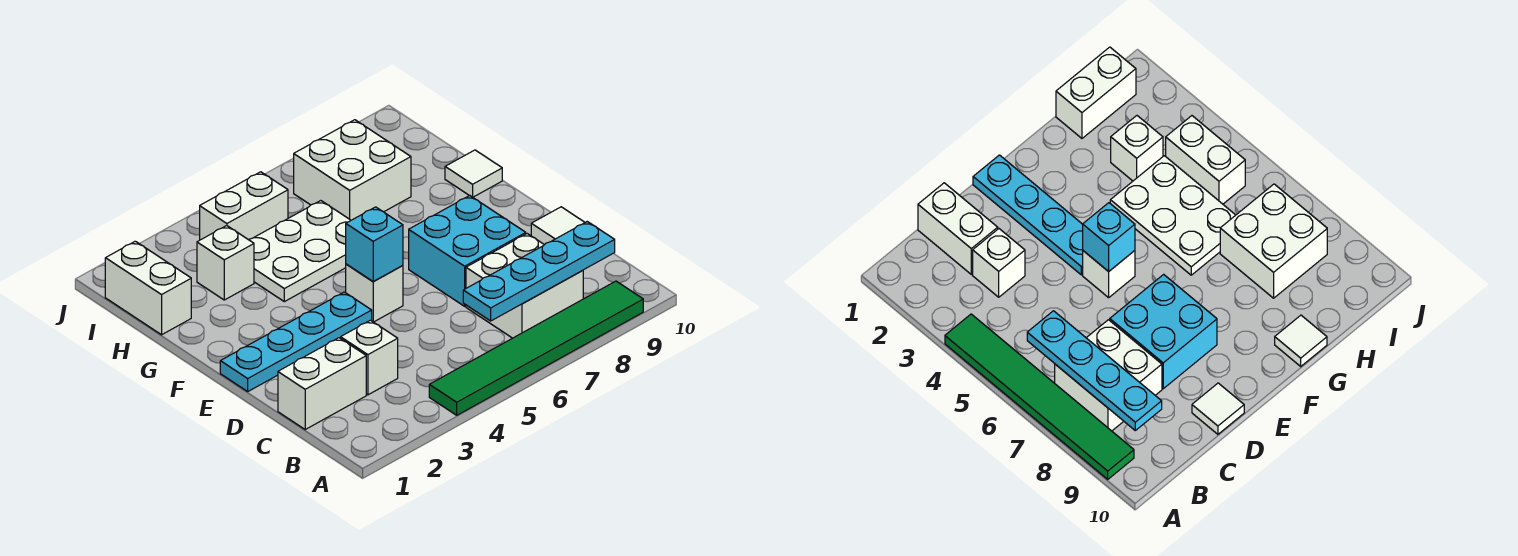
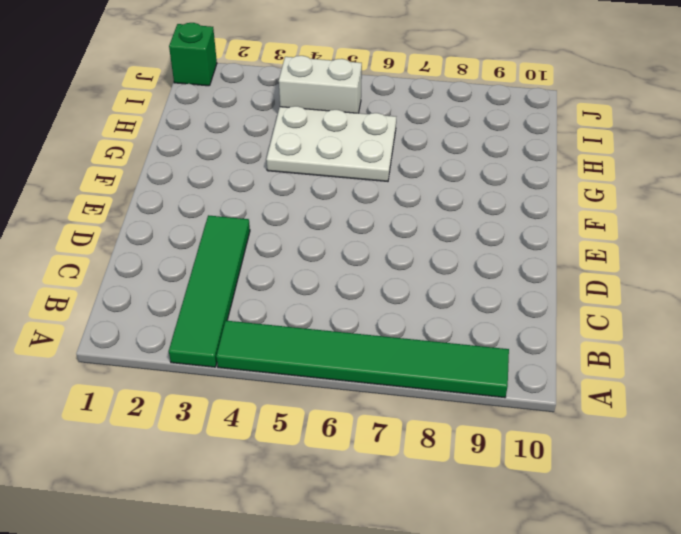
green tile A3:D3 level 1 -> white brick C3 level 1
green brick J1 level 1 -> none
none -> white brick B7:C8 level 1
none -> white brick C1:C2 level 1
none -> cyan brick D7:E8 level 1

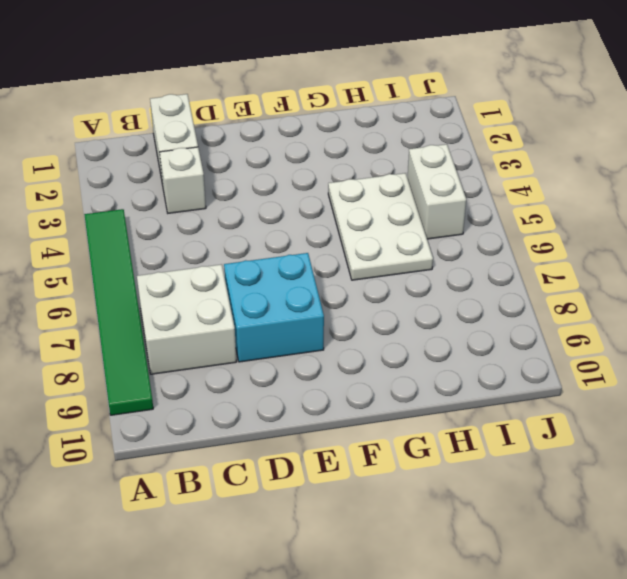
none -> white tile D10 level 1
none -> cyan plate E1:E4 level 1
none -> white brick E5 level 1

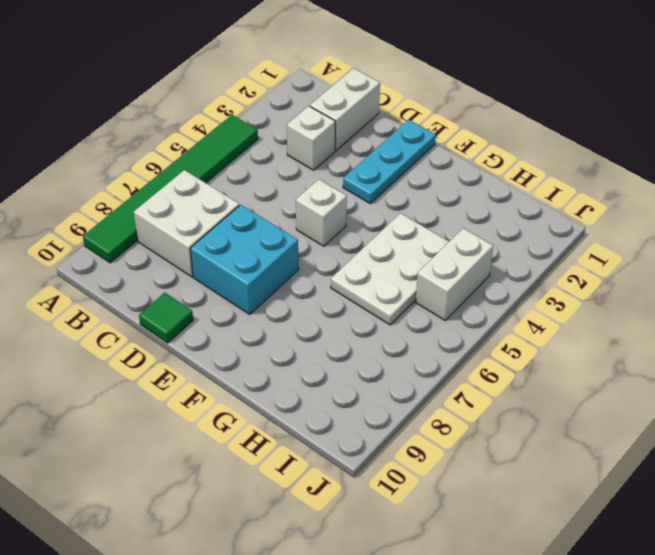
green tile D10 level 1 -> white tile D10 level 1
cyan plate E1:E3 level 1 -> cyan plate E1:E4 level 1
none -> white tile G10 level 1
none -> white brick H1:I1 level 1
none -> white brick H3 level 1

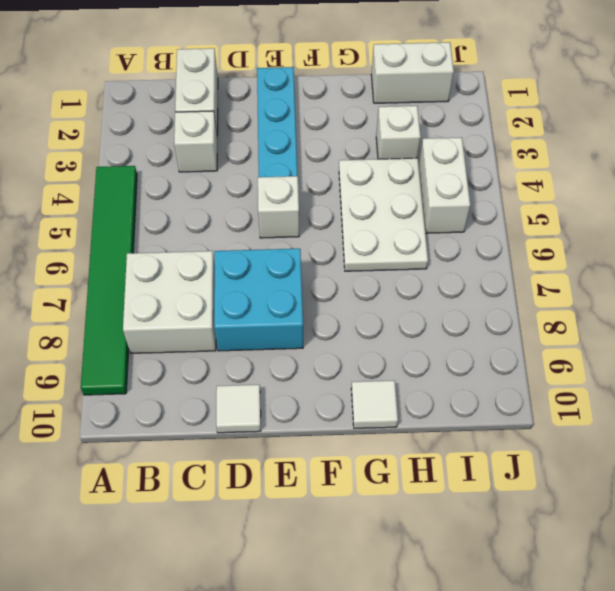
none -> white brick H7:I8 level 1
none -> cyan plate B6:B9 level 2
none -> cyan brick E5 level 2

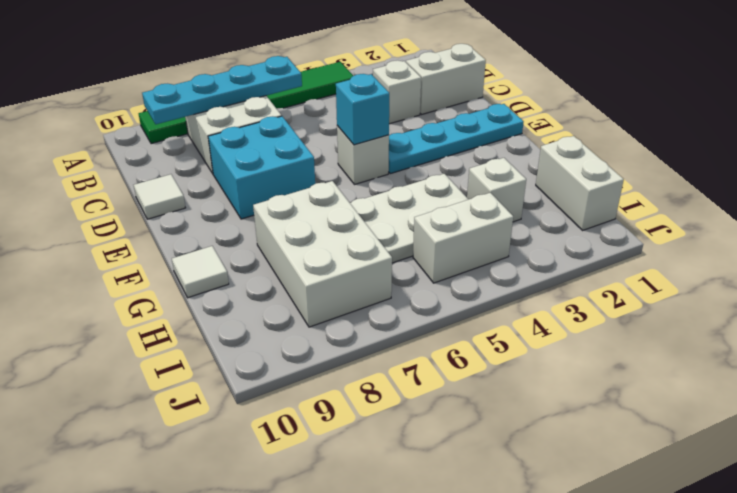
white brick G7:I8 level 1 -> white brick H7:I8 level 1

